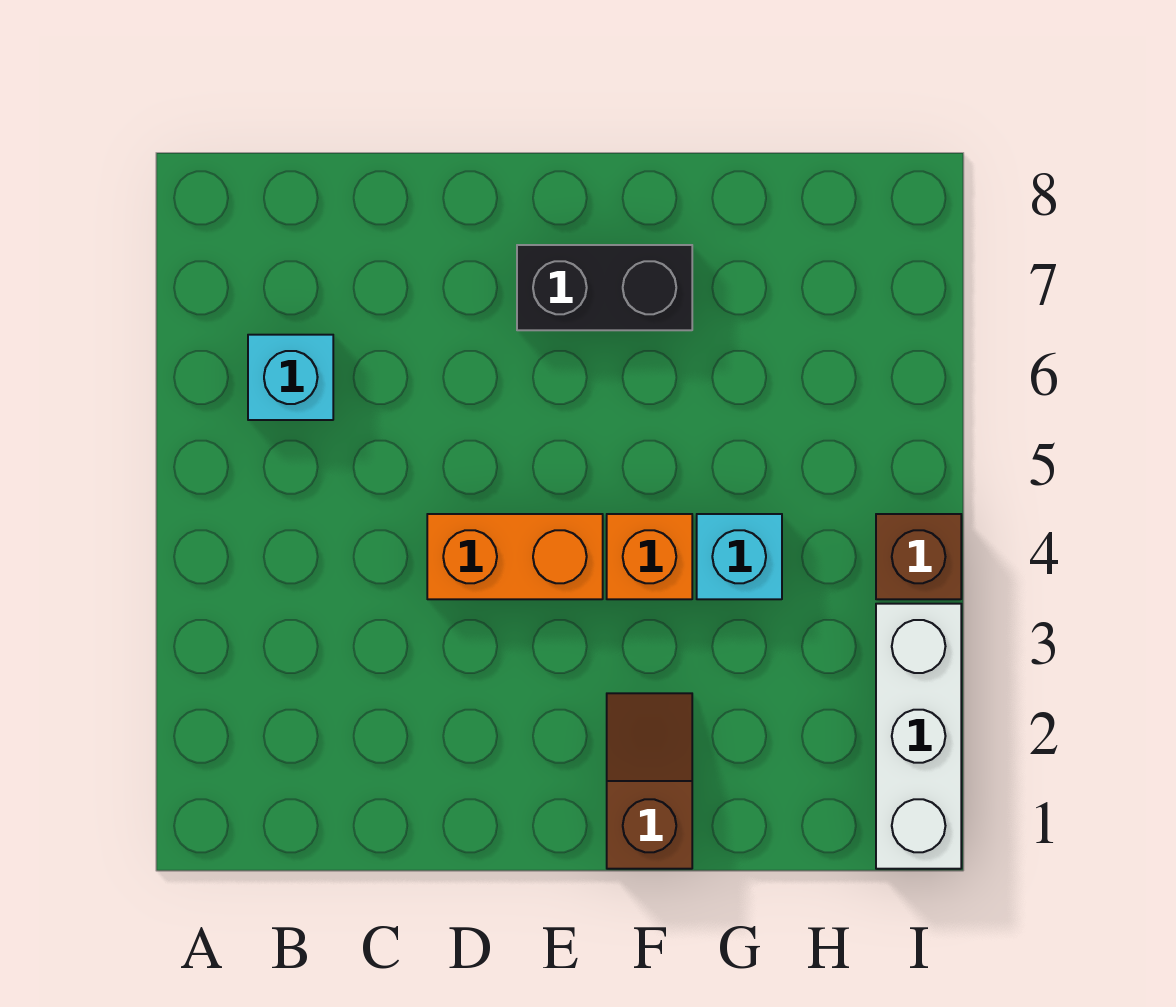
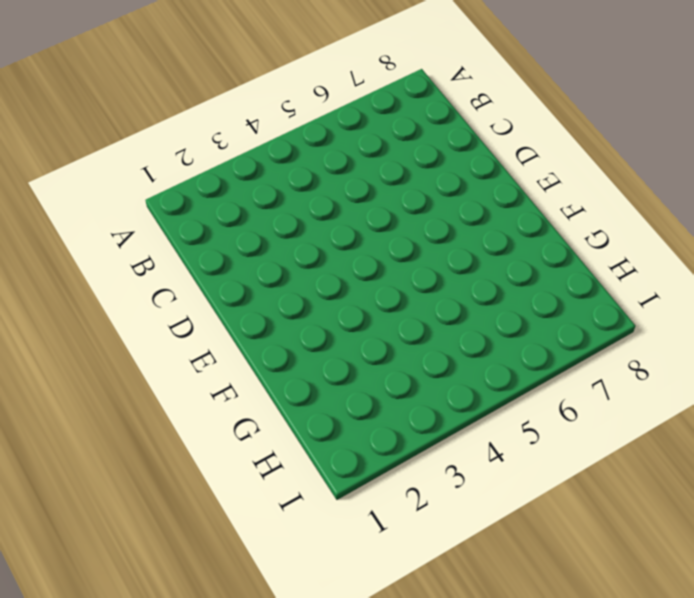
none -> cyan brick B6 level 1
none -> orange brick D4:E4 level 1

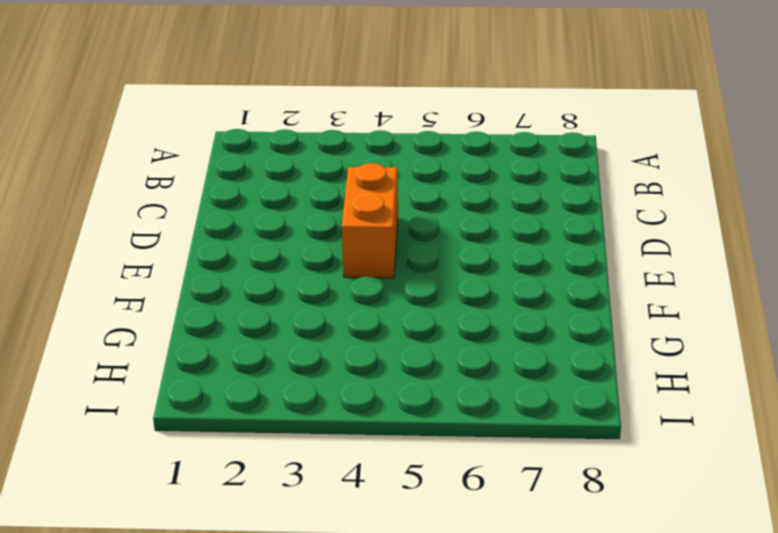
none -> cyan brick B6 level 1
none -> black brick E7:F7 level 1

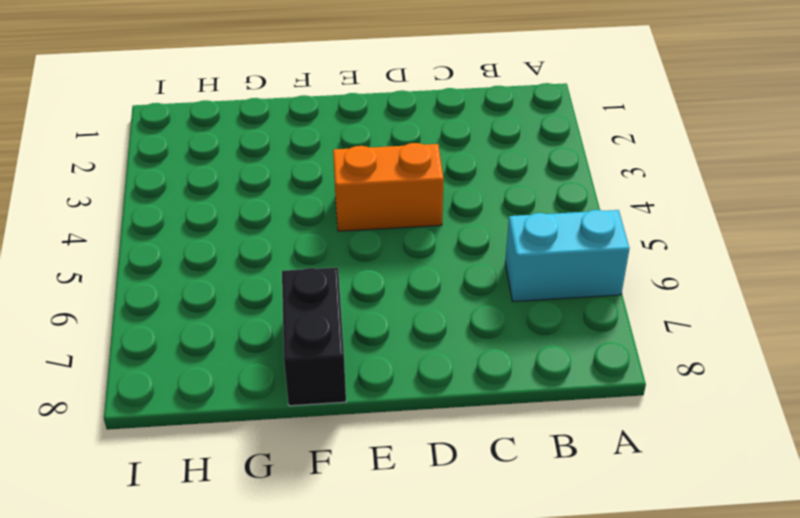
cyan brick A6:B6 level 1 -> cyan brick B6 level 1
black brick F7:F8 level 1 -> black brick E7:F7 level 1
none -> brown slope F1:F2 level 1 top 1
none -> orange brick F4 level 1

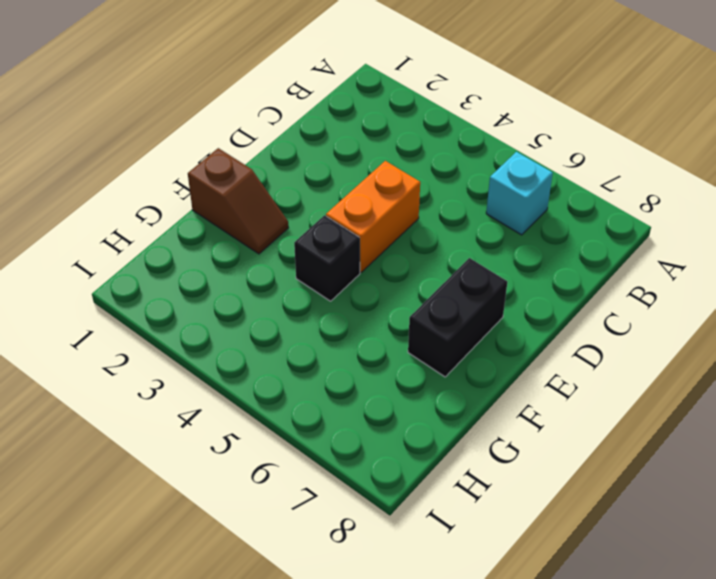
black brick F4 level 1 -> orange brick F4 level 1
none -> cyan brick G4 level 1
none -> white brick I1:I3 level 1

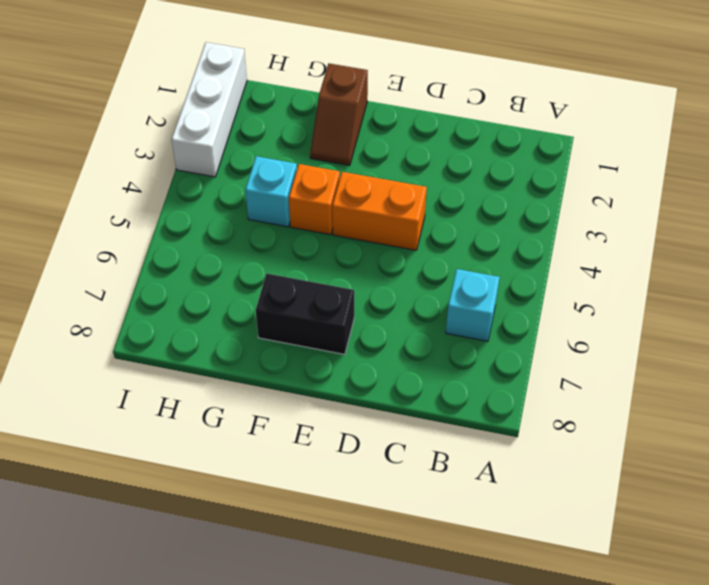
none -> brown brick I4 level 1

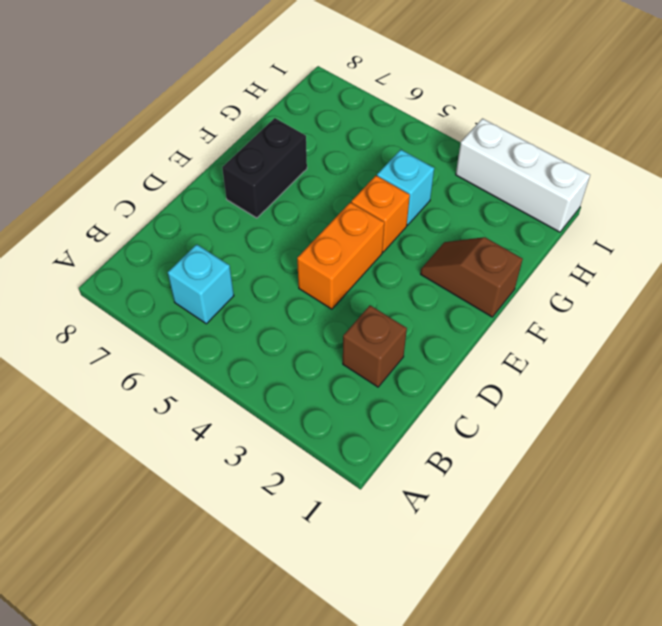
brown brick C2 level 1 -> brown brick I4 level 1

